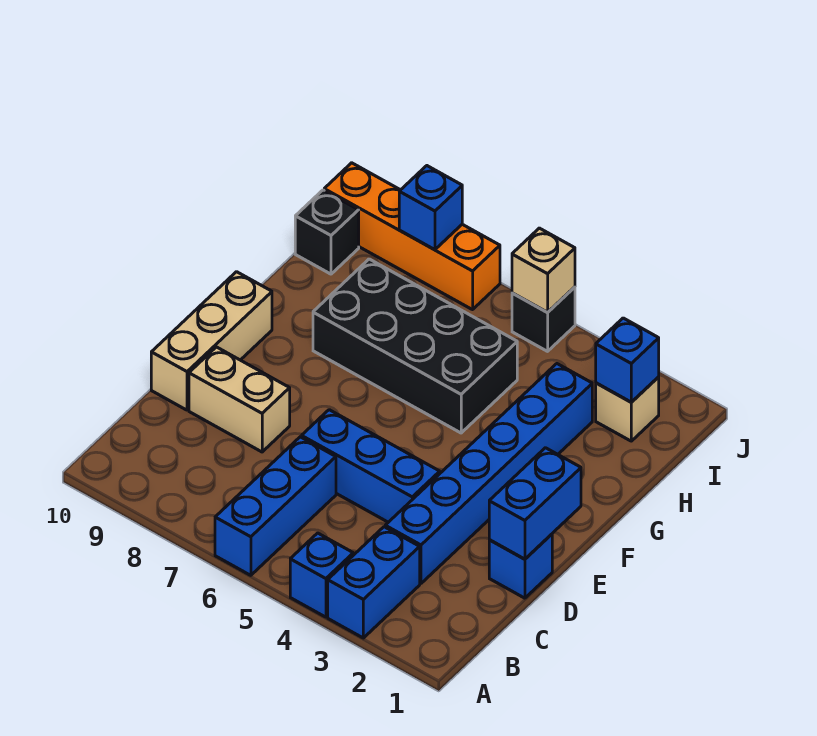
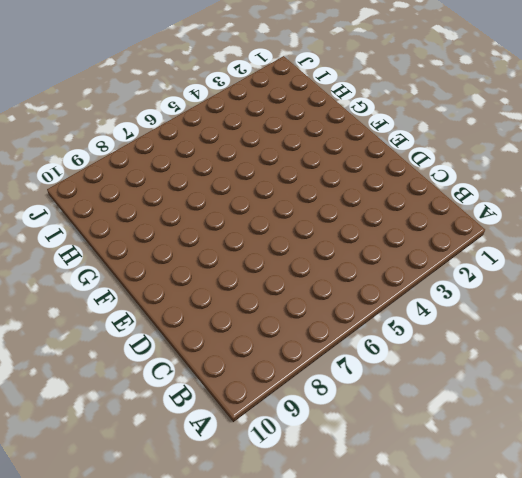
none -> blue brick A3:B3 level 1
none -> blue brick A4 level 1
none -> blue brick A6:C6 level 1

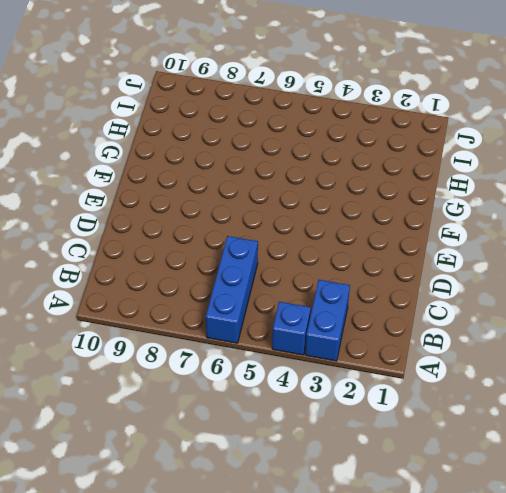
none -> blue brick C3:H3 level 1
none -> blue brick D1 level 1
none -> blue brick D4:D6 level 1

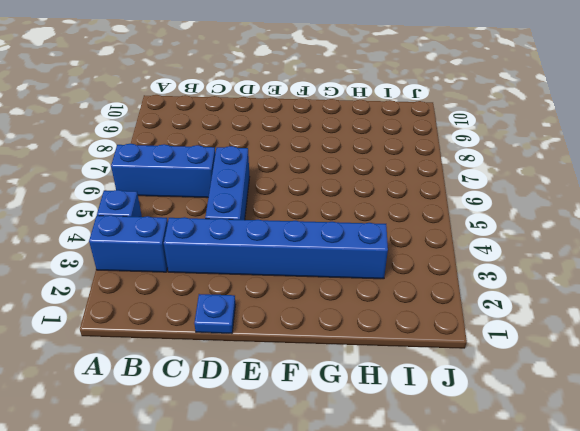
blue plate D1 level 1 -> blue brick D1 level 1
none -> tan brick D8:D9 level 1
none -> tan brick D10:F10 level 1
none -> black brick G5:H8 level 1

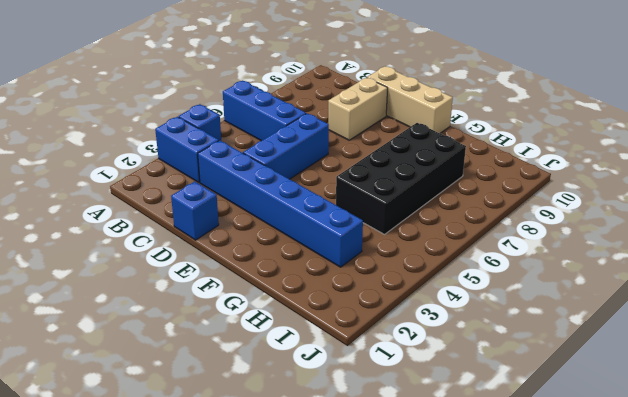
none -> tan brick I2 level 1
none -> black brick I10 level 1
none -> black brick J5 level 1

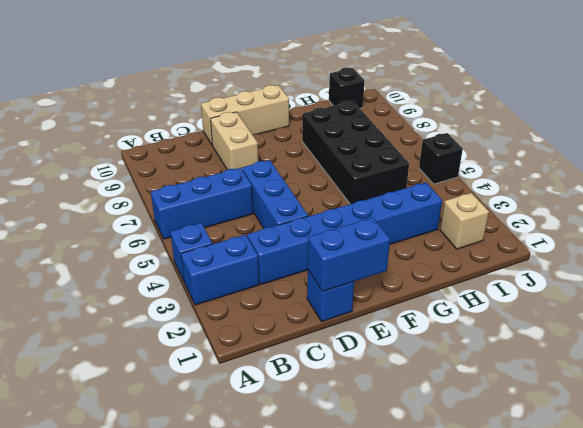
none -> orange brick J7:J10 level 1
none -> blue brick I2 level 2
none -> tan brick J5 level 2

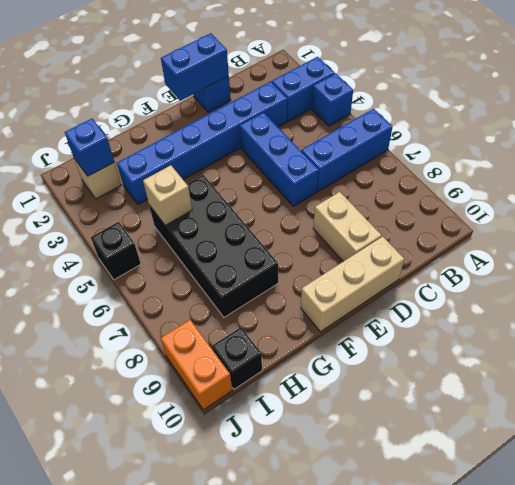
tan brick H5 level 2 -> tan brick J5 level 2
orange brick J9:J10 level 1 -> orange brick J7:J10 level 1
none -> blue brick J8 level 2

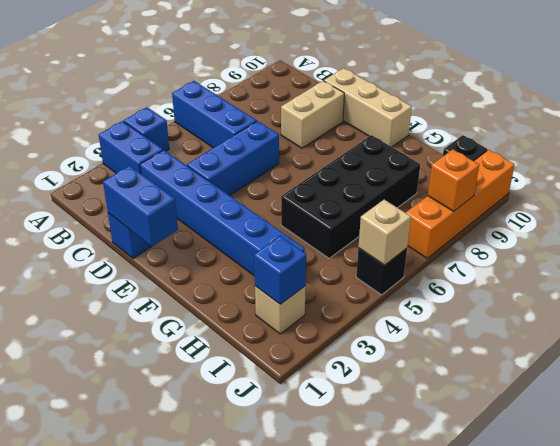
orange brick J8 level 2 -> blue brick J8 level 2

